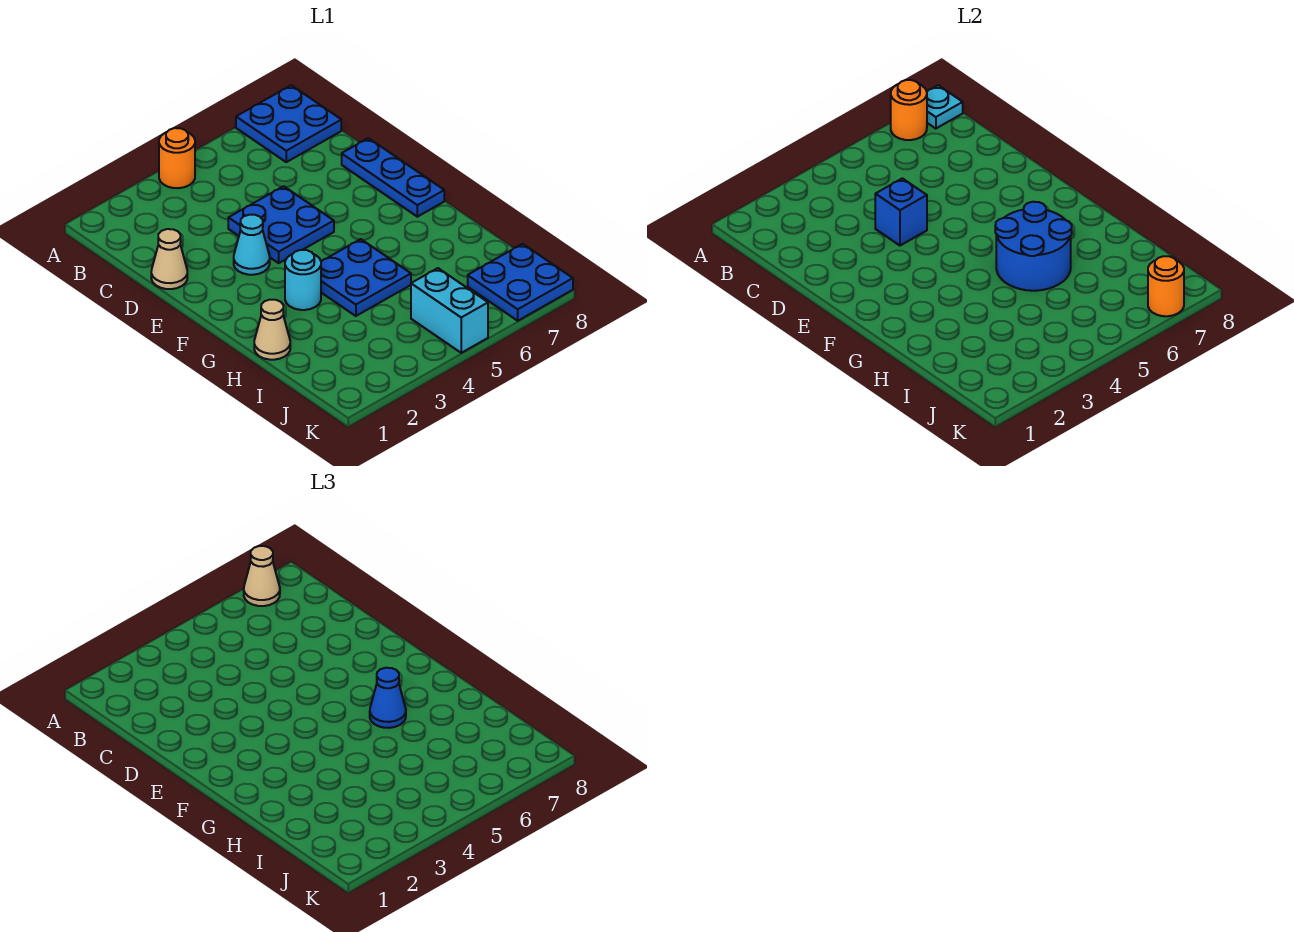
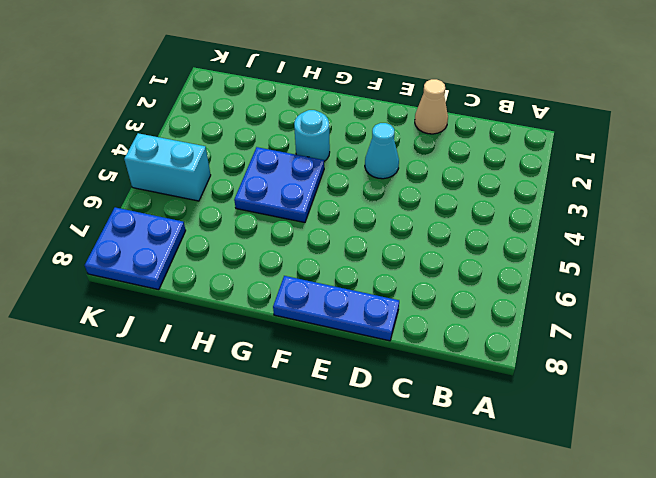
none -> orange round brick A4 level 1
none -> blue plate A7:B8 level 1
none -> blue plate D4:E5 level 1

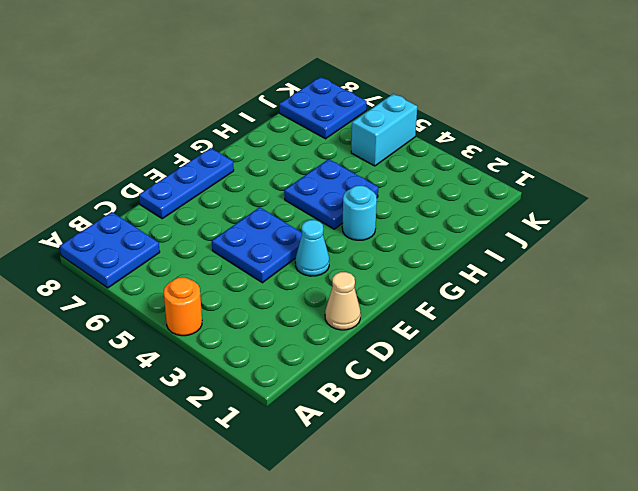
none -> tan cone H1 level 1
none -> orange round brick A7 level 2
none -> cyan plate A8 level 2

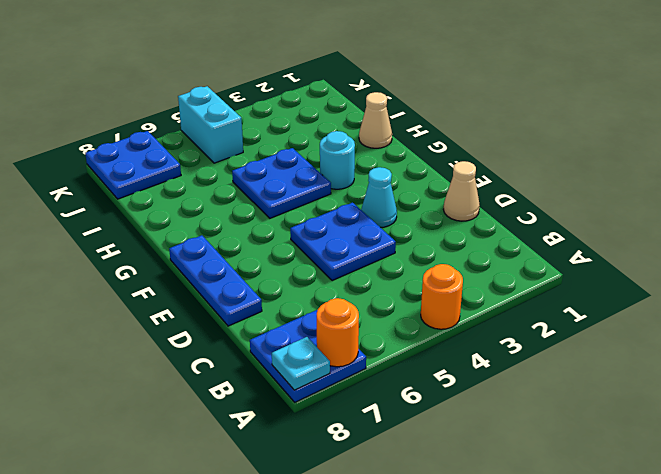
none -> blue brick D4 level 2
none -> blue round brick G5:H6 level 2
none -> orange round brick K7 level 2

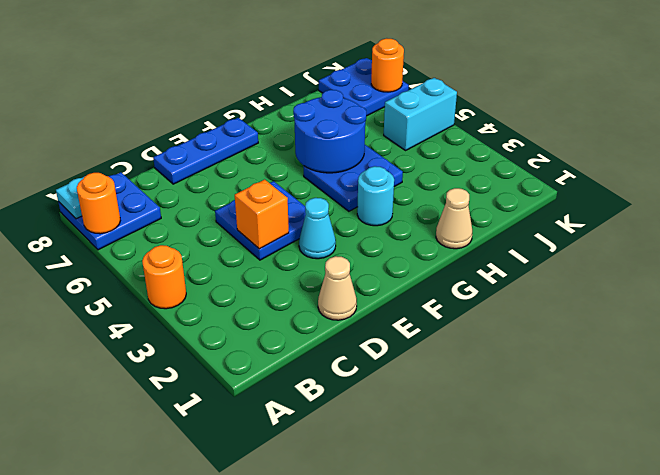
orange brick D4 level 2 -> blue brick D4 level 2
none -> tan cone A7 level 3
none -> blue cone G6 level 3

